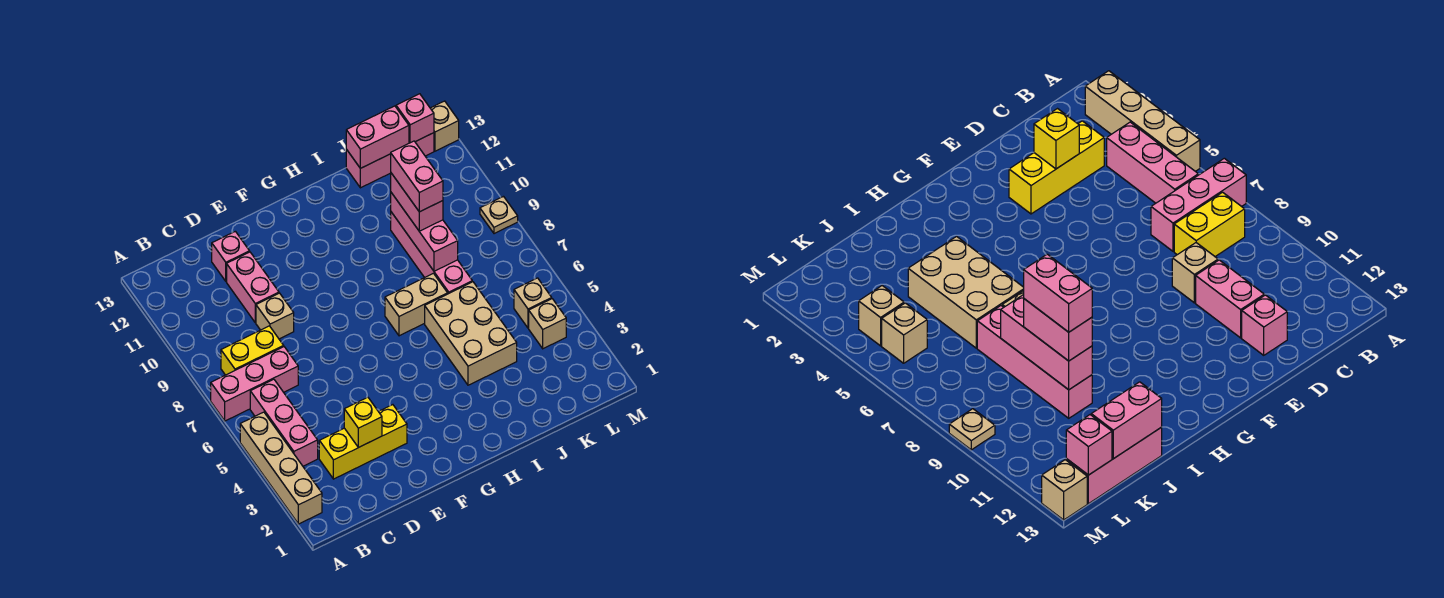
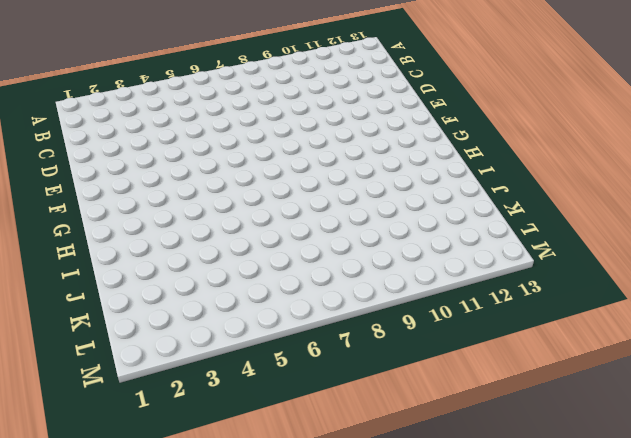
none -> tan brick A2:A5 level 1
none -> pink brick A7:C7 level 1
none -> pink brick B4:B6 level 1

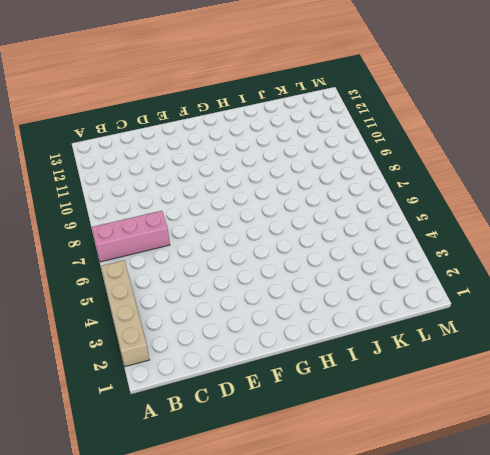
none -> pink brick B4:B6 level 1
none -> yellow brick B8:C8 level 1
none -> yellow brick C3:E3 level 1

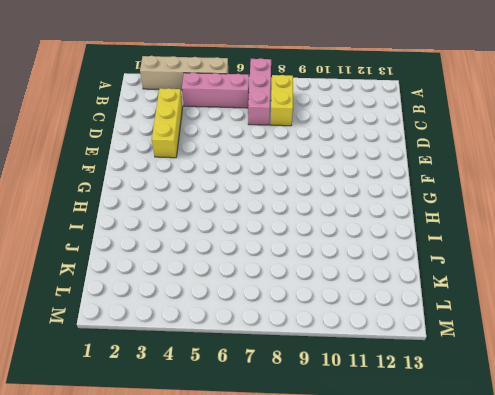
none -> tan brick D9 level 1
none -> pink brick D10:D11 level 1
none -> pink brick D12 level 1

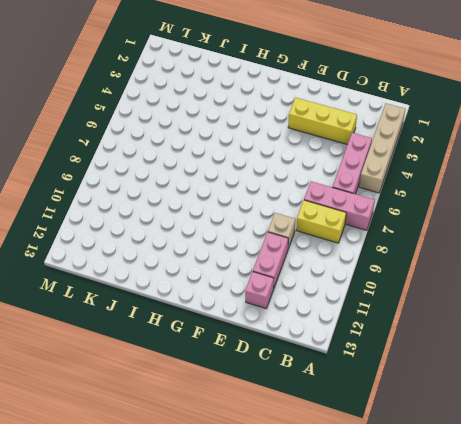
none -> tan brick H7:I7 level 1
none -> tan brick I4:J6 level 1
none -> pink brick J7:J10 level 1

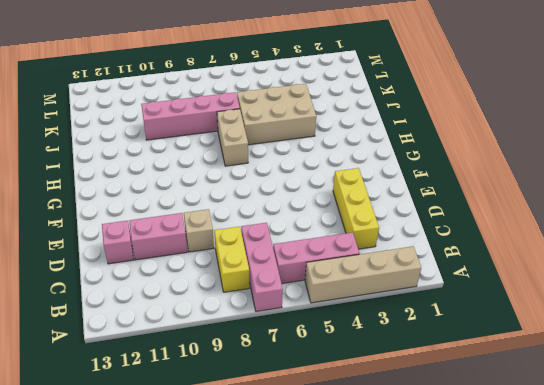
none -> pink brick J13:L13 level 1
none -> tan brick L4 level 1
none -> tan brick L5 level 1

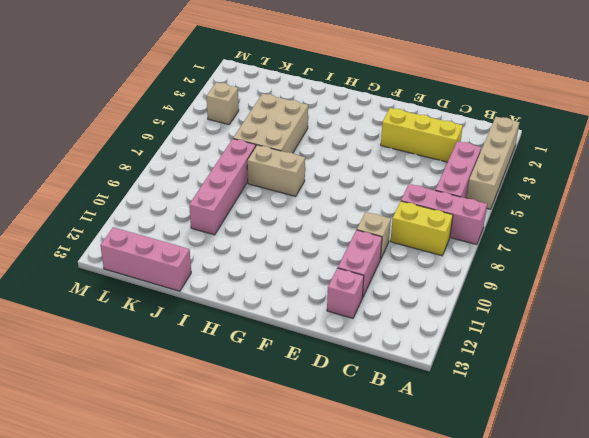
none -> tan brick L5 level 1
none -> tan plate M9 level 1
none -> tan brick M13 level 1

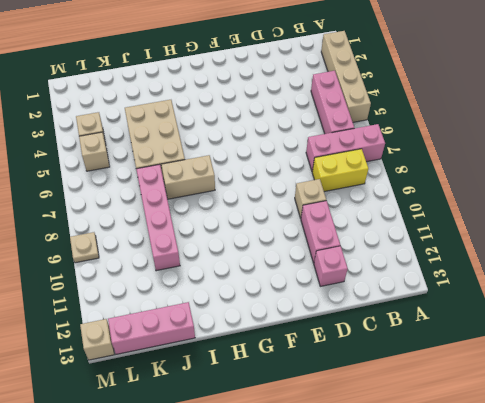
none -> yellow brick C3:E3 level 1
none -> yellow brick D3 level 2
none -> pink brick J8:J10 level 2

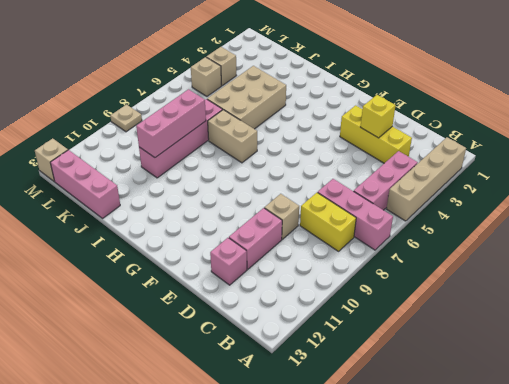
none -> pink brick J13:K13 level 2
none -> pink brick L13 level 2
none -> pink brick J9:J10 level 3

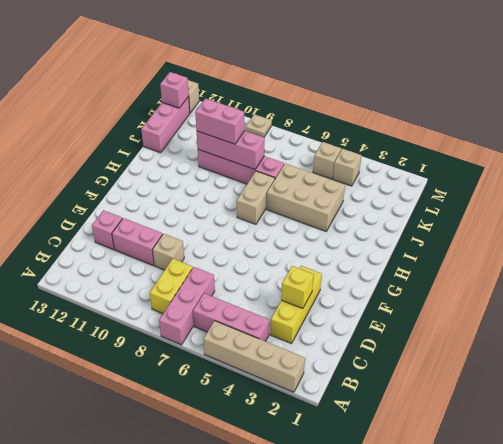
none -> pink brick J13:K13 level 2
none -> pink brick J9:J10 level 4

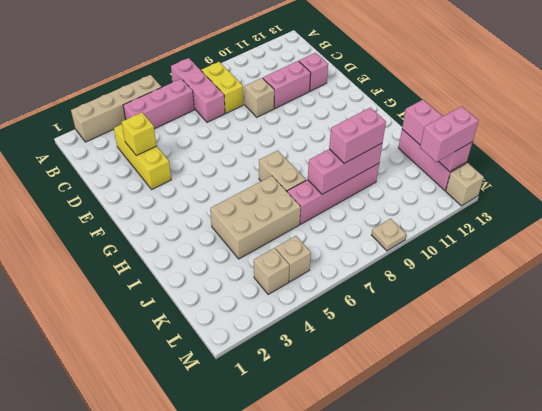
pink brick L12:L13 level 3 -> pink brick J9:J10 level 4

